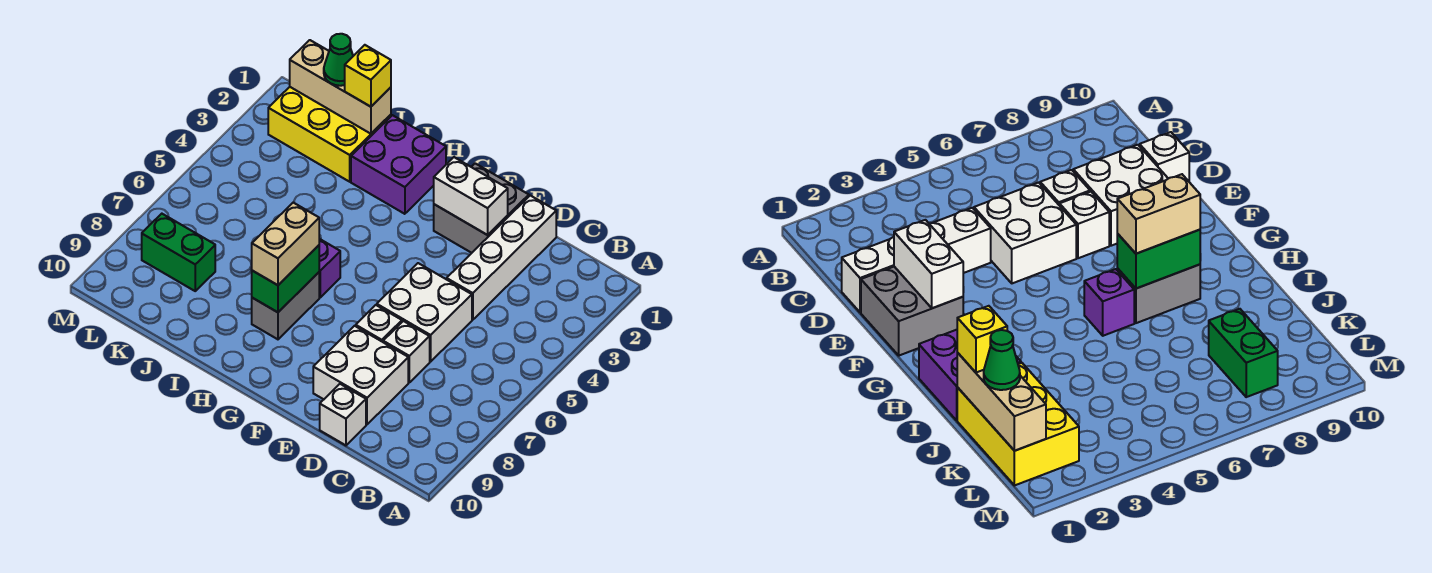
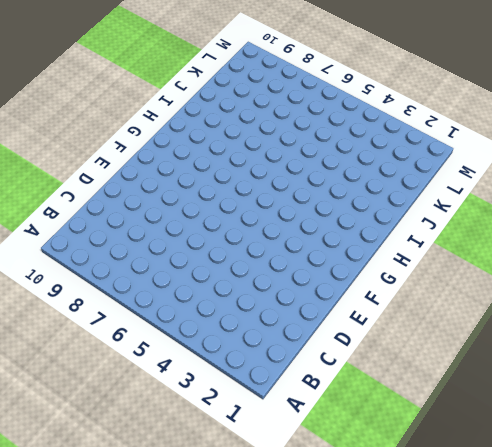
none -> white brick D1:D4 level 1
none -> white brick D5:E6 level 1
none -> white brick D7 level 1

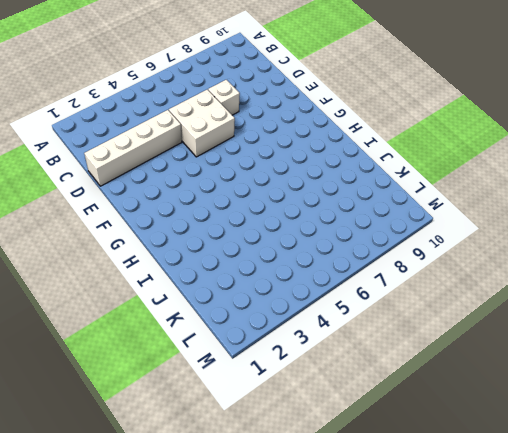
none -> white brick D8:E9 level 1
none -> white brick D10 level 1
none -> grey brick E1:F2 level 1

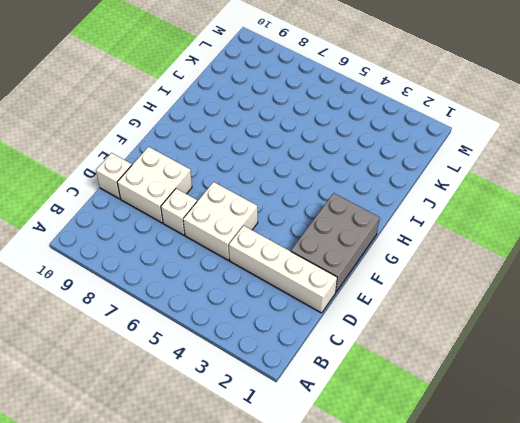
grey brick E1:G2 level 1 -> grey brick E1:F2 level 1
none -> white brick E7 level 1
none -> purple brick H1:I2 level 1
none -> purple brick H6 level 1

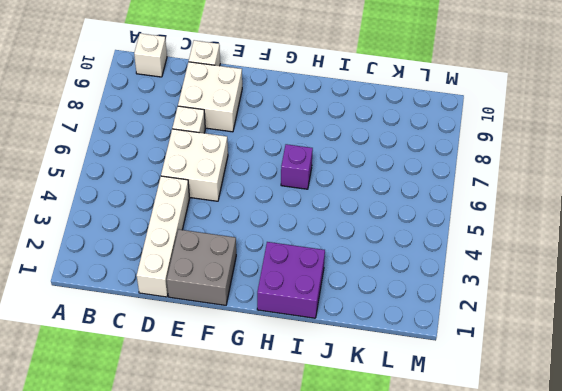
white brick B10 level 1 -> white brick E7 level 1
none -> grey brick H7:H8 level 1
none -> yellow brick J1:L2 level 1
none -> green brick K8:L8 level 1

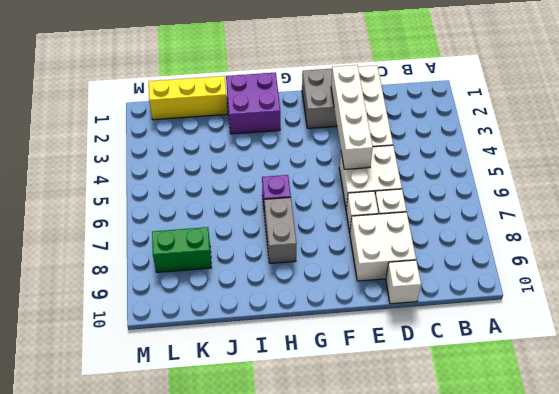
white brick E2:E5 level 2 -> white brick E2:F2 level 2
yellow brick J1:L1 level 1 -> yellow brick J1:L2 level 1
none -> green brick H7:H8 level 2
none -> tan brick J1:L1 level 2
none -> tan brick H7:H8 level 3

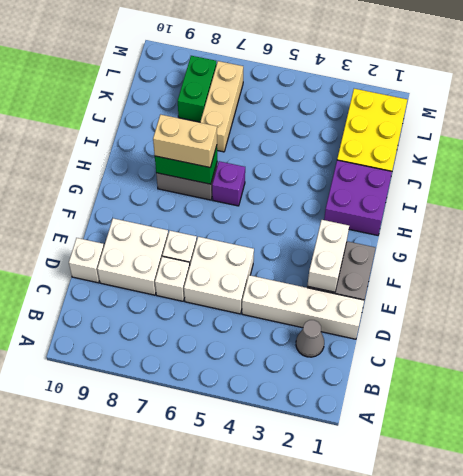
grey cone C2 level 1 -> none
tan brick J7:L7 level 1 -> tan brick J1:L1 level 2
none -> yellow brick J1 level 3
none -> green cone K1 level 3

